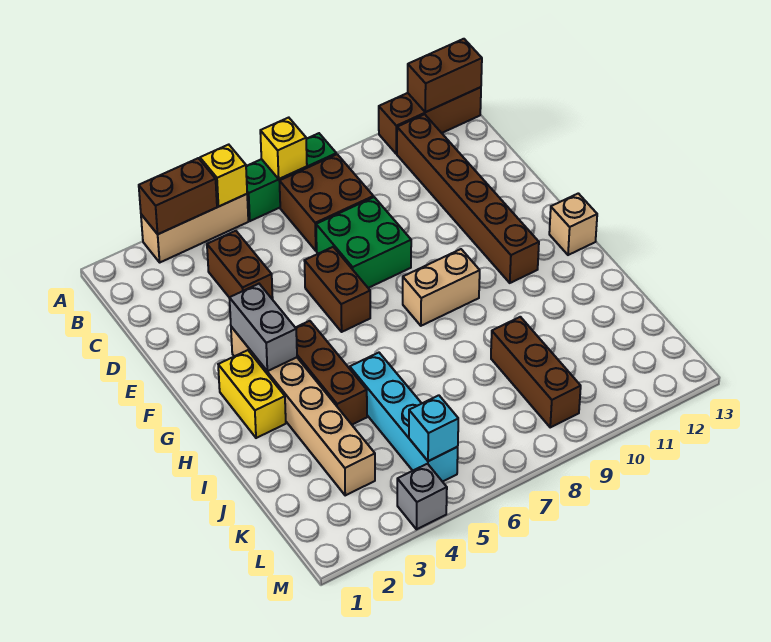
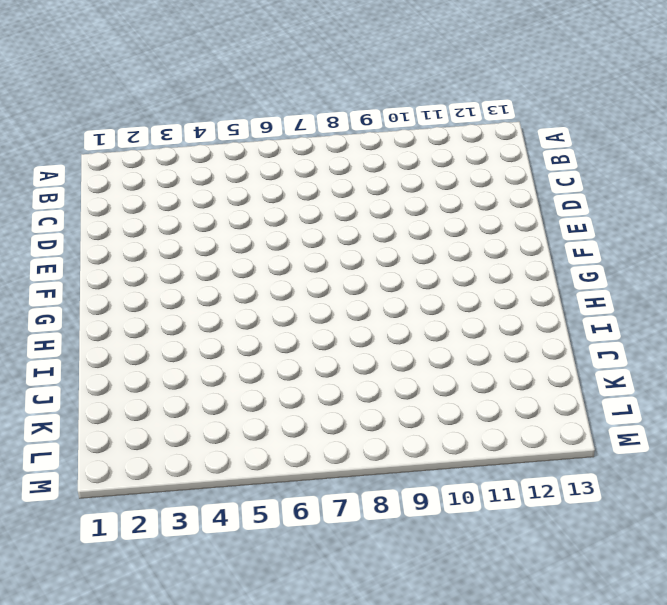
none -> tan brick A3:A5 level 1
none -> green brick A6:A8 level 1
none -> brown brick A11:A13 level 1

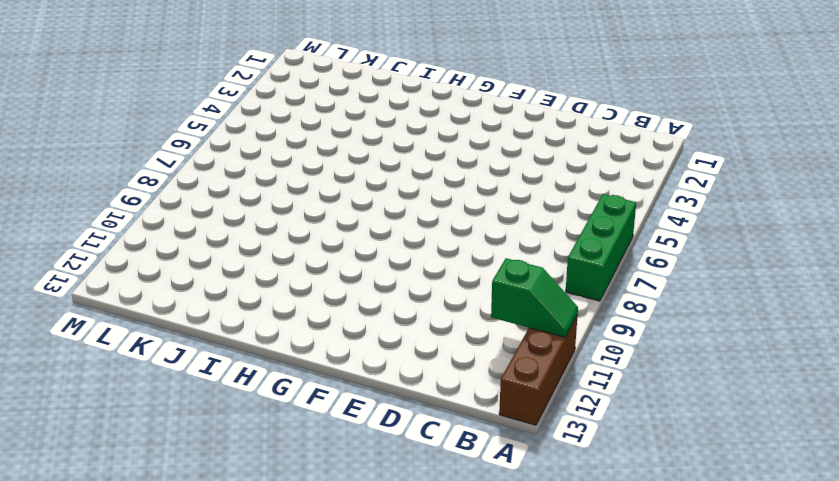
green slope A11:B11 level 2 top B -> none
none -> tan brick A3:A5 level 1
none -> brown brick B7:C8 level 1
none -> brown brick B11:G11 level 1

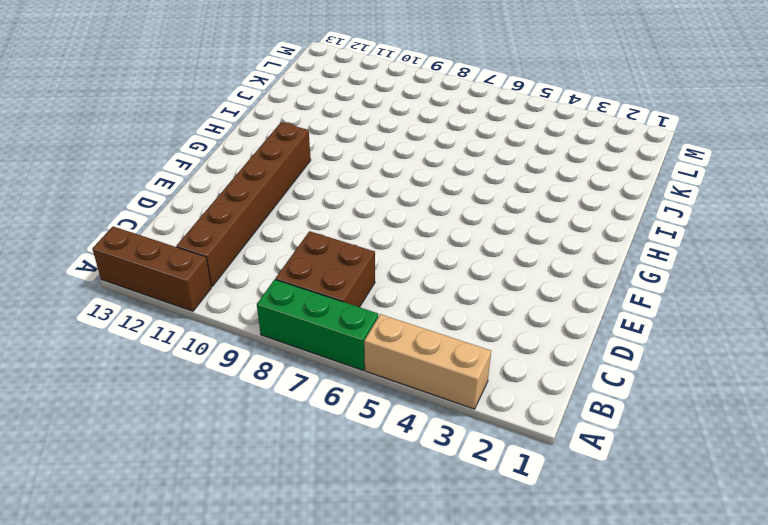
none -> brown brick C4:D4 level 1
none -> green brick D7:E8 level 1
none -> brown brick E6:F6 level 1

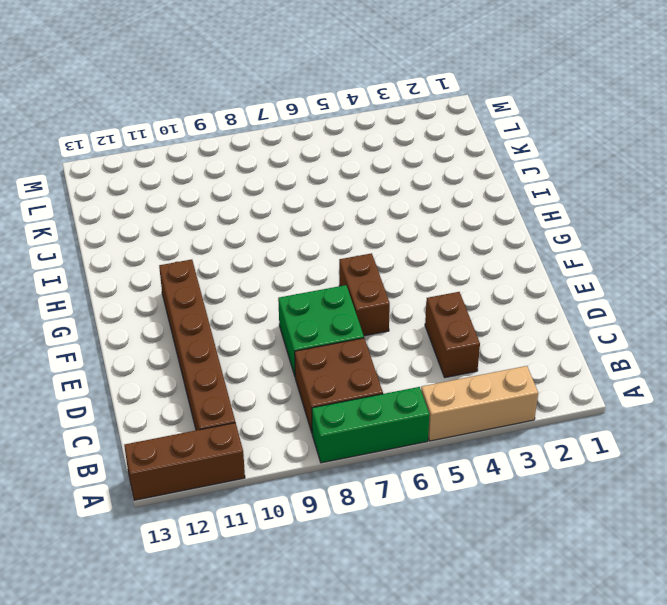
none -> tan brick F3:K3 level 1
none -> yellow brick G2:H2 level 1
none -> brown brick G4:I4 level 1

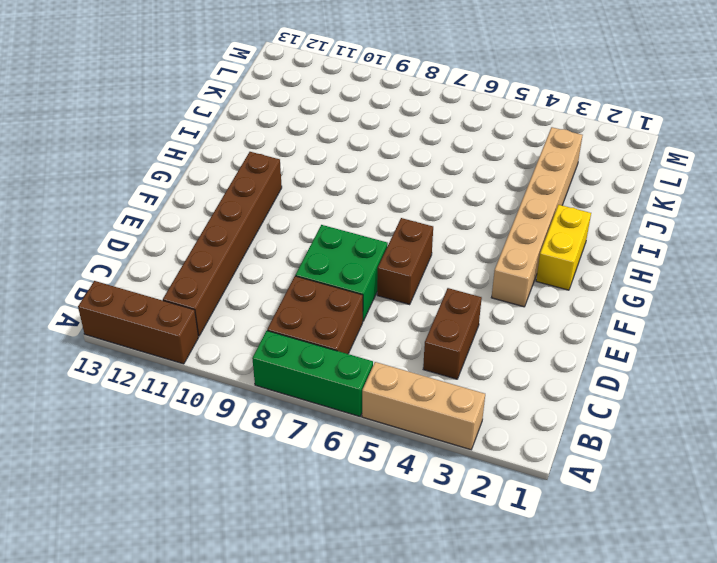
none -> brown brick G4:I4 level 1
none -> tan brick G8:G9 level 1
none -> tan brick G13 level 1

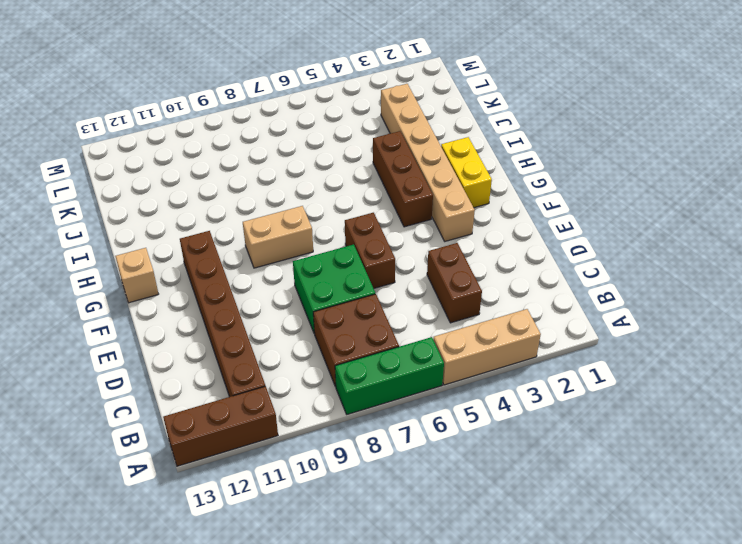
none -> cyan brick I5:L5 level 1
none -> brown brick J9:L9 level 1
none -> grey brick M4 level 1

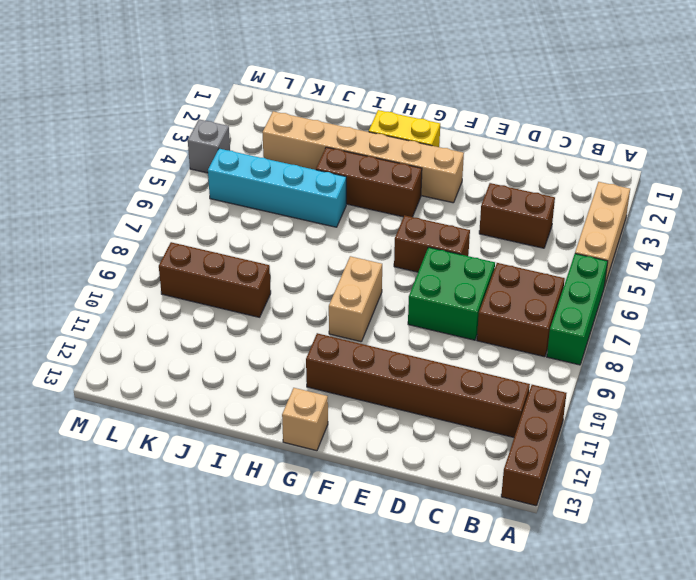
none -> brown brick A3:A4 level 2
none -> yellow brick A5 level 2
none -> yellow brick A7 level 2

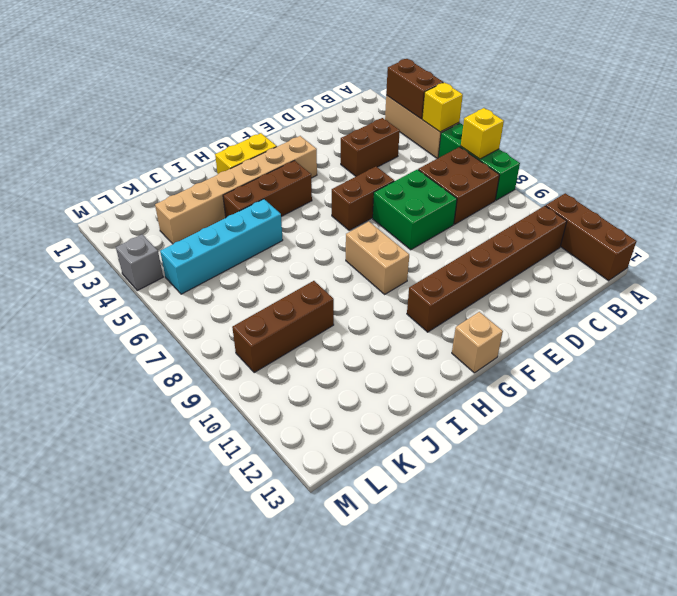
none -> brown brick A12:A13 level 2
none -> grey brick F3:G3 level 2
none -> cyan brick L5 level 2

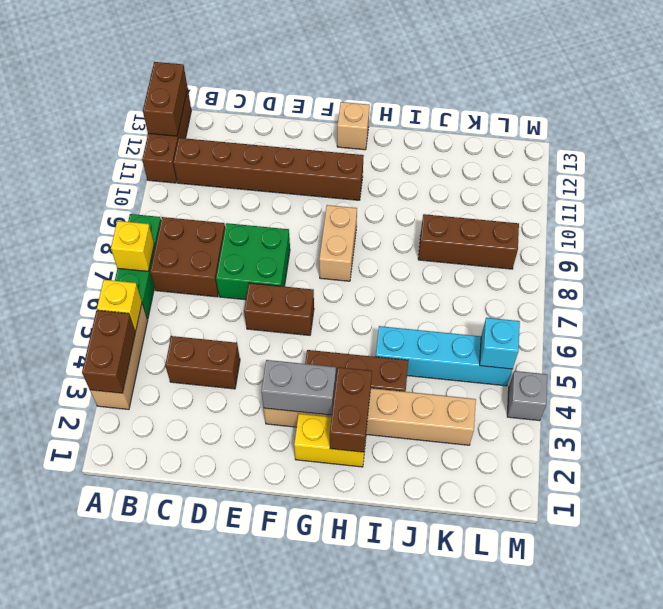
brown brick H2:H3 level 2 -> none

